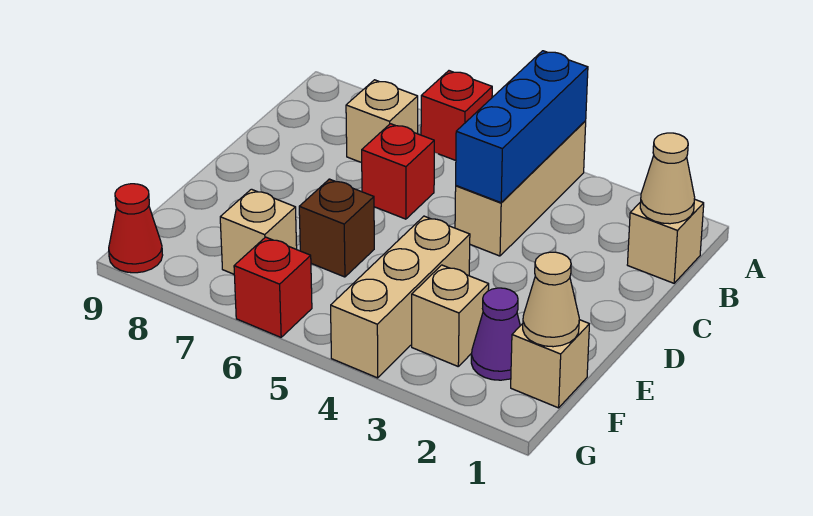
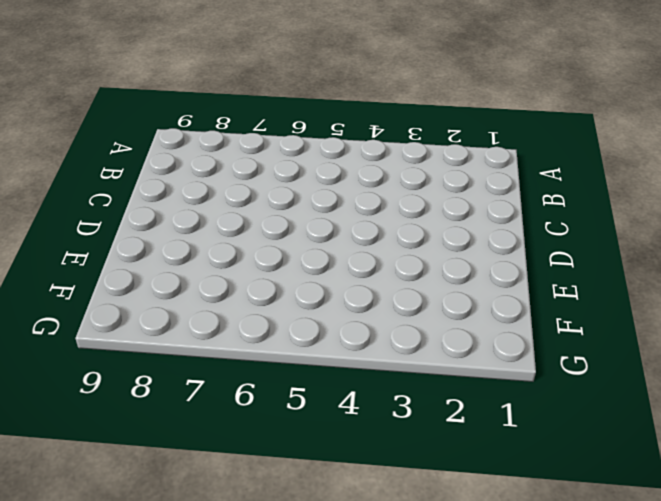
none -> tan brick A4:C4 level 1
none -> red brick A6 level 1
none -> tan brick B1 level 1

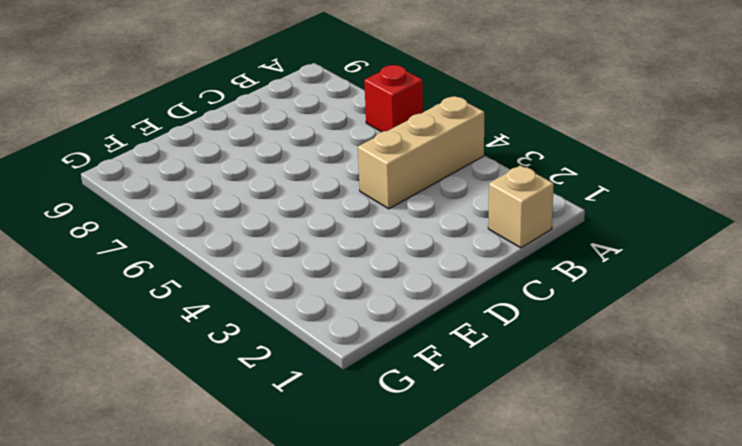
none -> tan brick B7 level 1
none -> red brick C6 level 1
none -> tan brick E4:G4 level 1

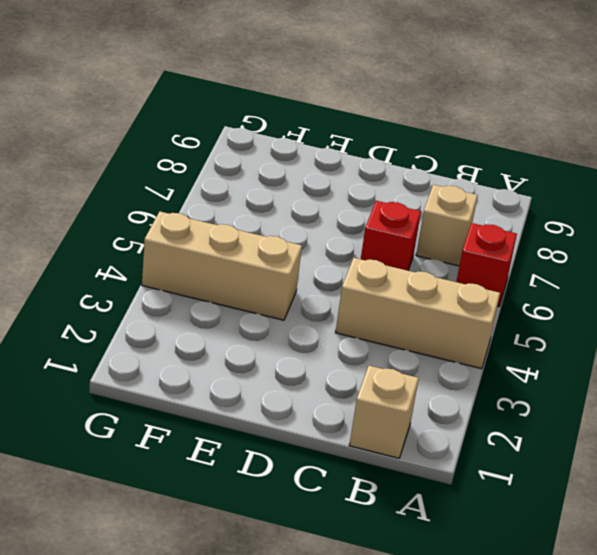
none -> brown brick E6 level 1
none -> tan brick F1 level 1
none -> purple cone F2 level 1

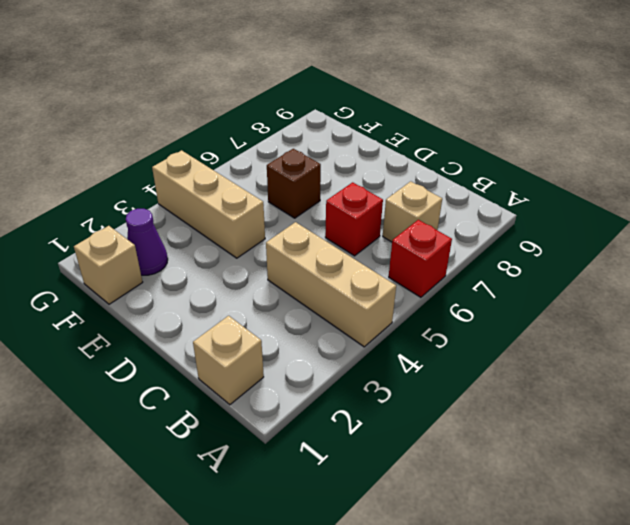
none -> tan brick F3 level 1
none -> tan brick F7 level 1
none -> red brick G6 level 1

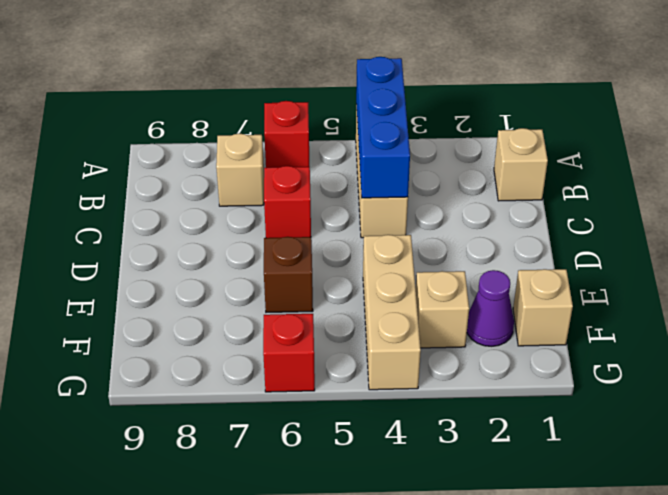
none -> tan brick F7 level 1
none -> red cone G9 level 1
none -> tan cone B1 level 2

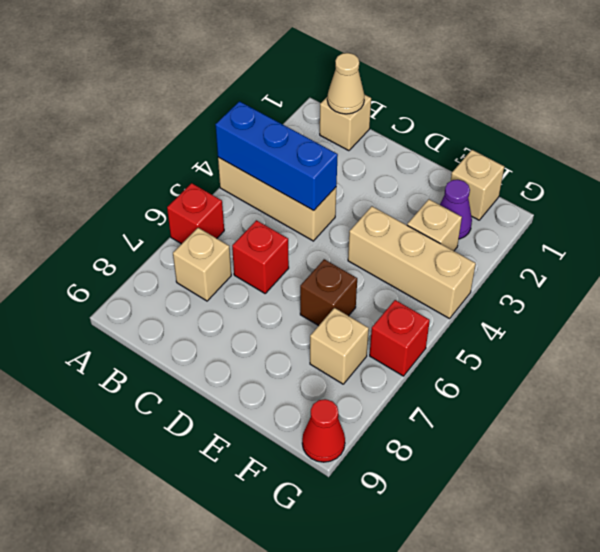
none -> tan cone F1 level 2

